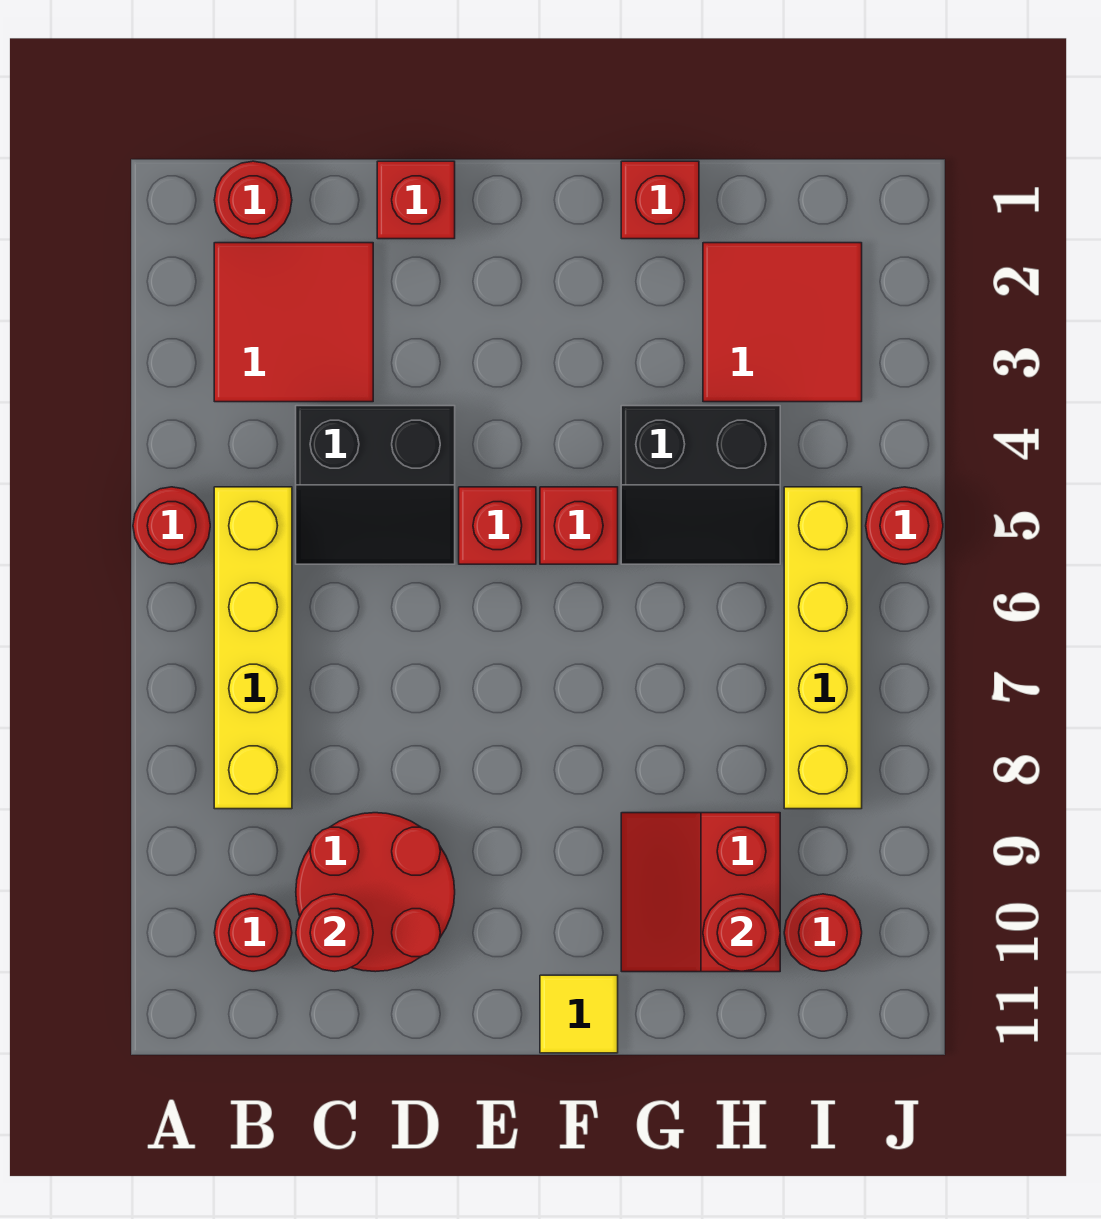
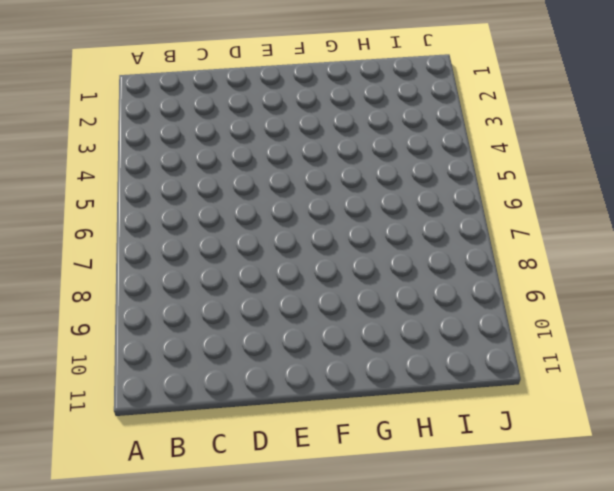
none -> red round brick A5 level 1
none -> red round brick B1 level 1
none -> red tile B2:C3 level 1

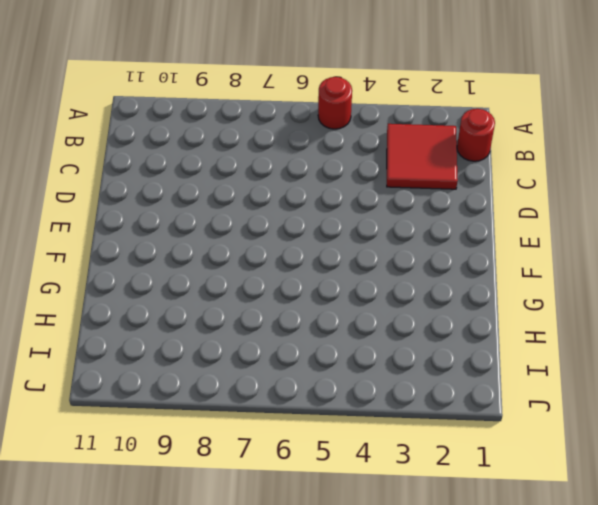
none -> yellow brick B5:B8 level 1
none -> red round brick B10 level 1
none -> black slope C4:D5 level 1 top 4

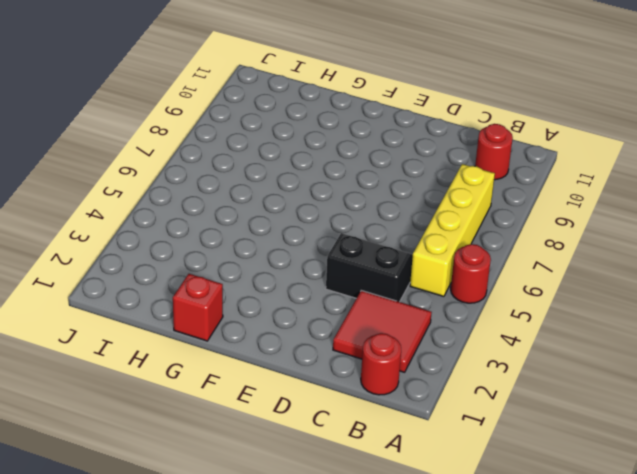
none -> red round brick C9:D10 level 1
none -> red brick D1 level 1
none -> red brick E5 level 1

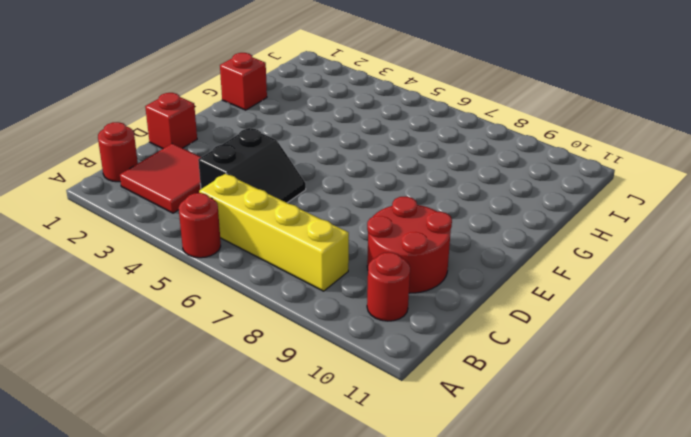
none -> red brick E5 level 1
none -> red brick F5 level 1
none -> yellow tile F11 level 1

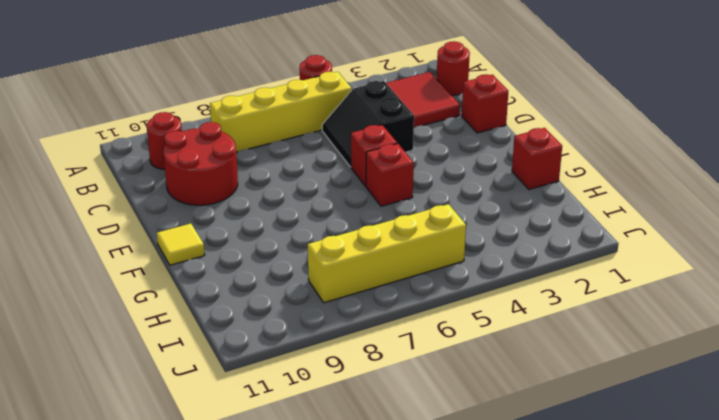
none -> black slope G4:H5 level 1 top 4
none -> red slope G9:H10 level 1 top H
none -> red tile H2:I3 level 1

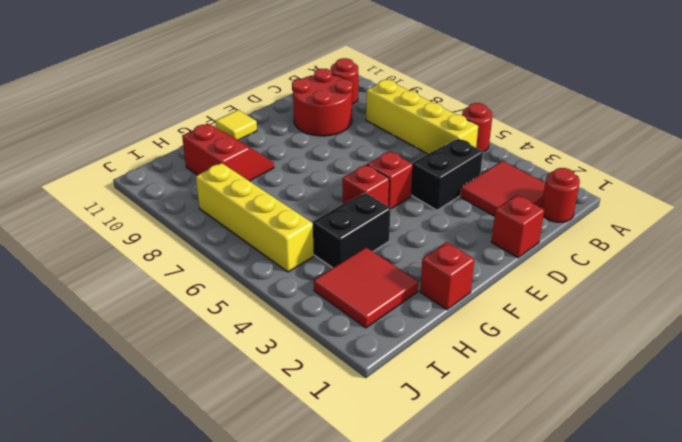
none -> red round brick I10 level 1
none -> red round brick J5 level 1
none -> red round brick C10 level 2

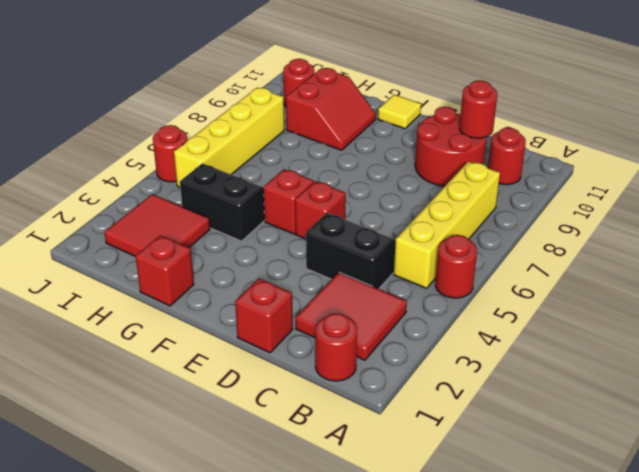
none -> red round brick H10 level 2

